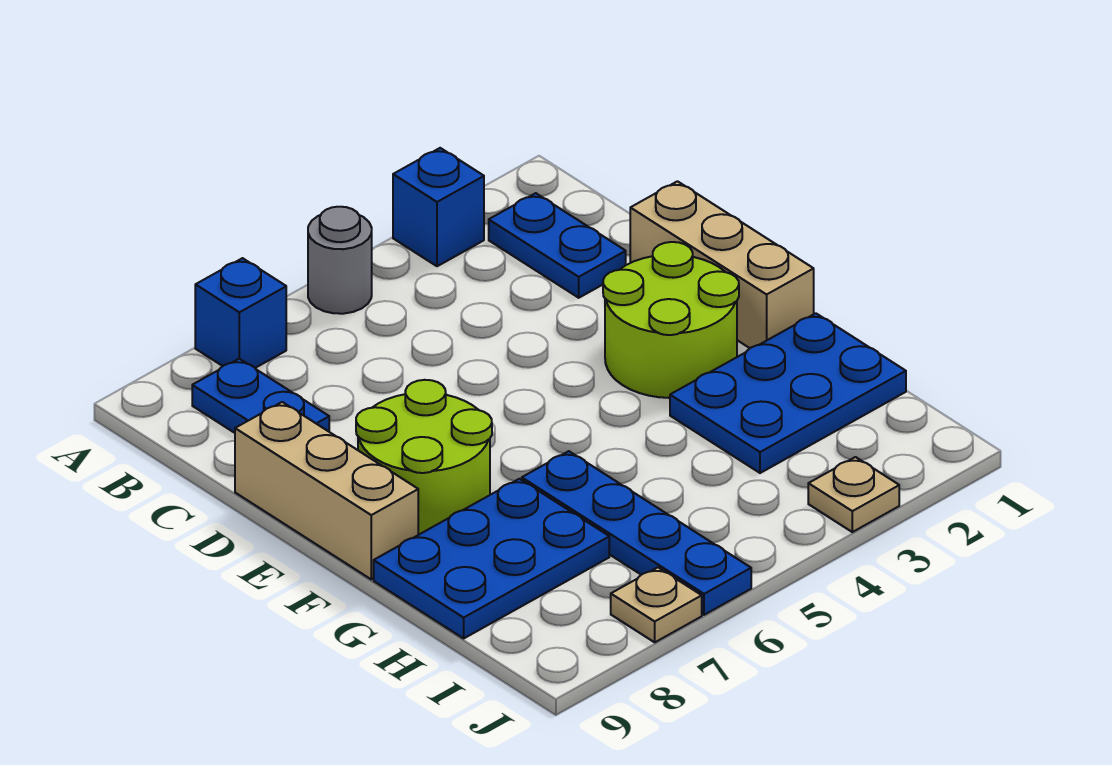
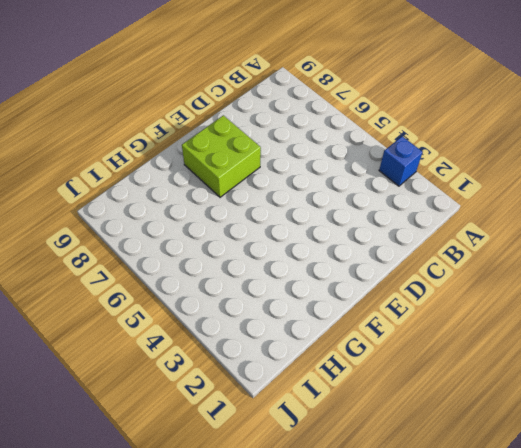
lime brick E7:F8 level 1 -> lime round brick E7:F8 level 1
none -> grey round brick A5 level 1
none -> blue brick A7 level 1
none -> blue plate B2:C2 level 1

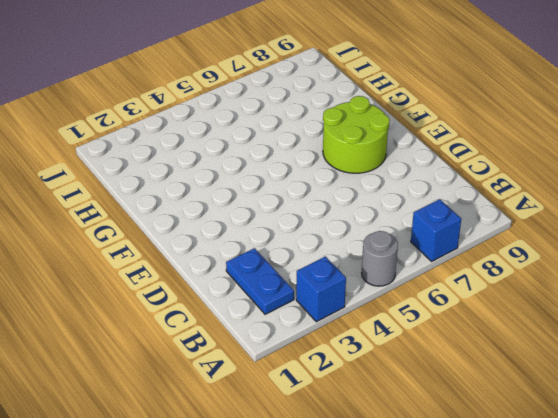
none -> blue plate B8:C8 level 1
none -> tan brick D1:F1 level 1
none -> tan brick D9:F9 level 1

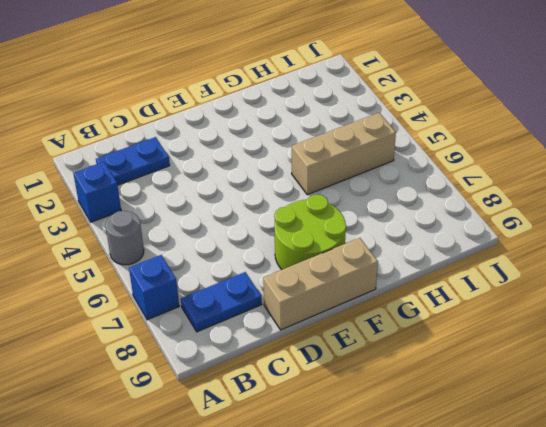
tan brick G5:I5 level 1 -> tan brick D1:F1 level 1
none -> lime round brick E2:F3 level 1
none -> blue plate G1:H3 level 1
none -> blue plate G6:J6 level 1

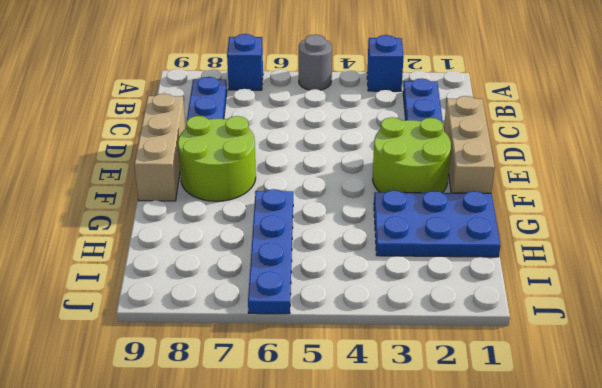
none -> blue plate G7:H9 level 1
none -> tan plate J3 level 1
none -> tan plate J7 level 1

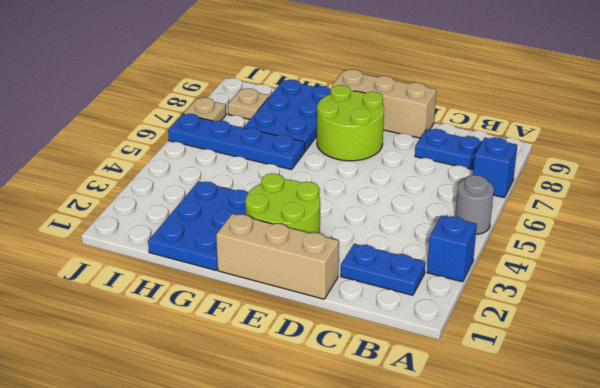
tan plate I8 level 1 -> tan plate J3 level 1

